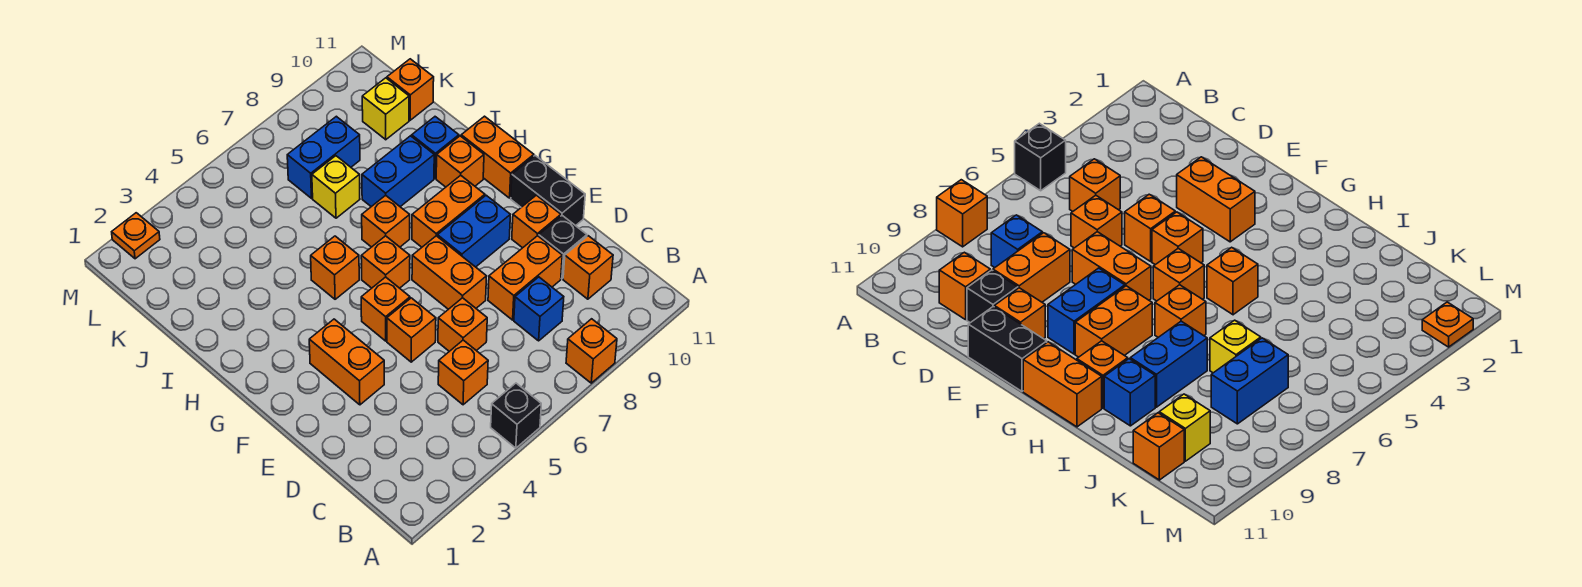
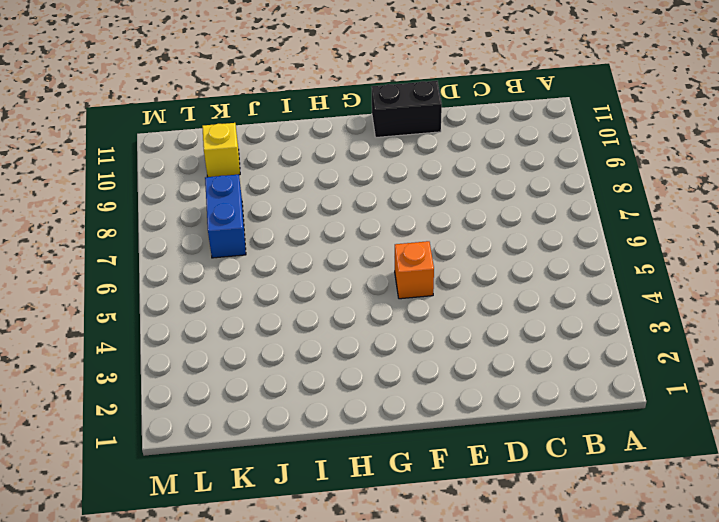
none -> black brick A5 level 1
none -> orange brick A8 level 1
none -> orange brick C5 level 1

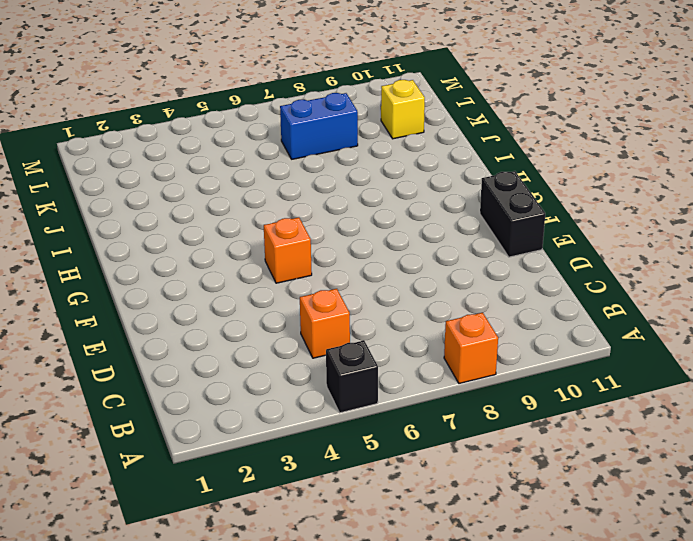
none -> blue brick C8 level 1
none -> orange brick C10 level 1
none -> orange brick D6 level 1

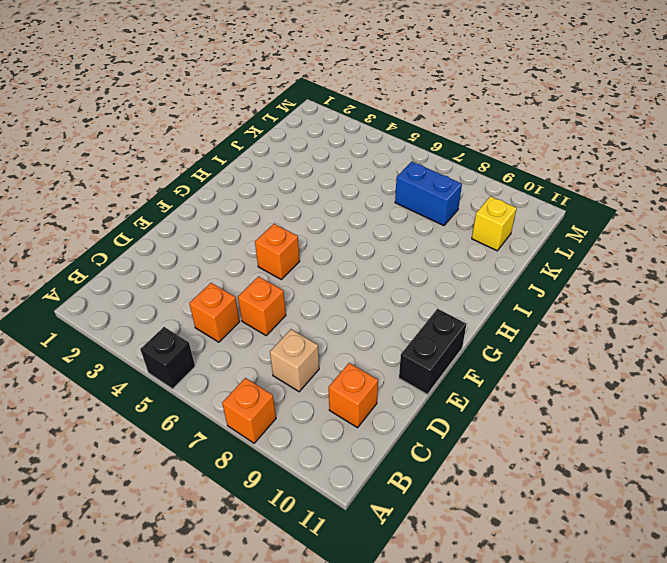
tan brick C8 level 1 -> blue brick C8 level 1
none -> orange brick D8:D9 level 1
none -> black brick D10 level 1
none -> orange brick E3:F3 level 1

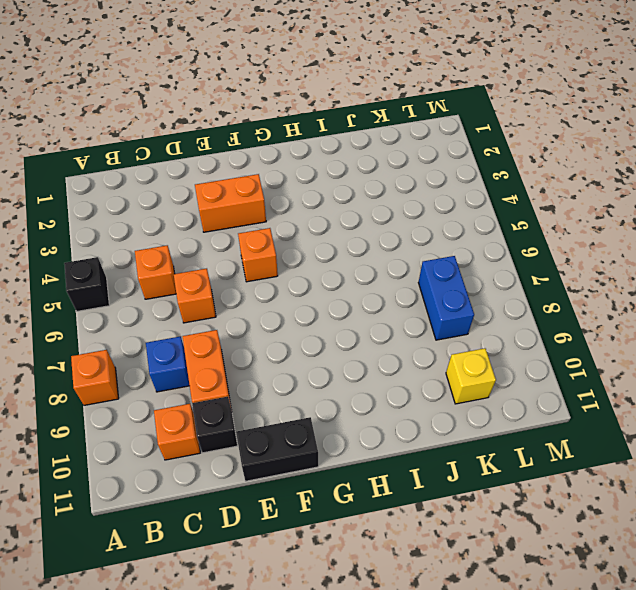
none -> orange brick E5 level 1
none -> orange brick E7:F7 level 1
none -> orange brick E10 level 1

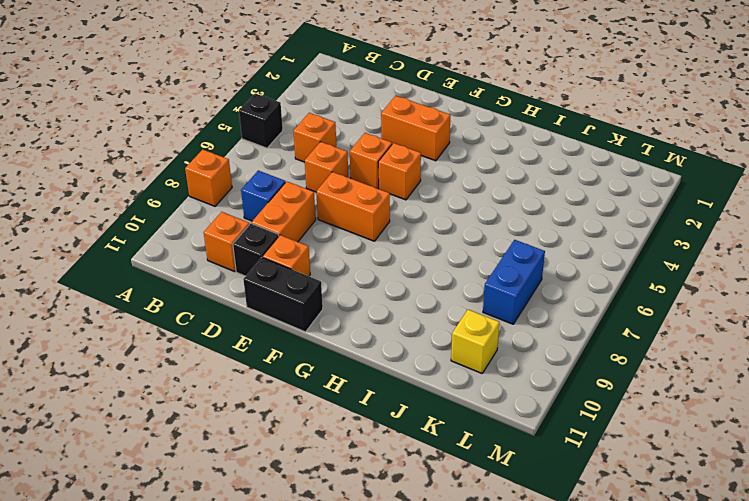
none -> blue brick F8:F9 level 1
none -> orange brick G6 level 1
none -> orange brick G8:G9 level 1

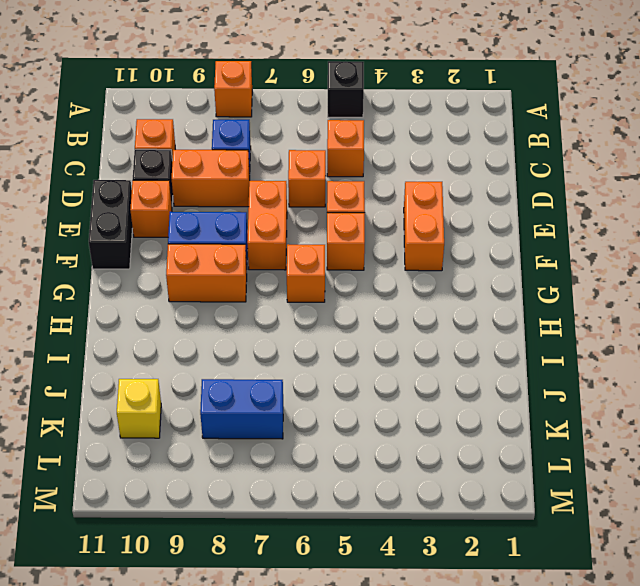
none -> orange brick G11:H11 level 1
none -> orange brick H5 level 1
none -> orange brick H7 level 1

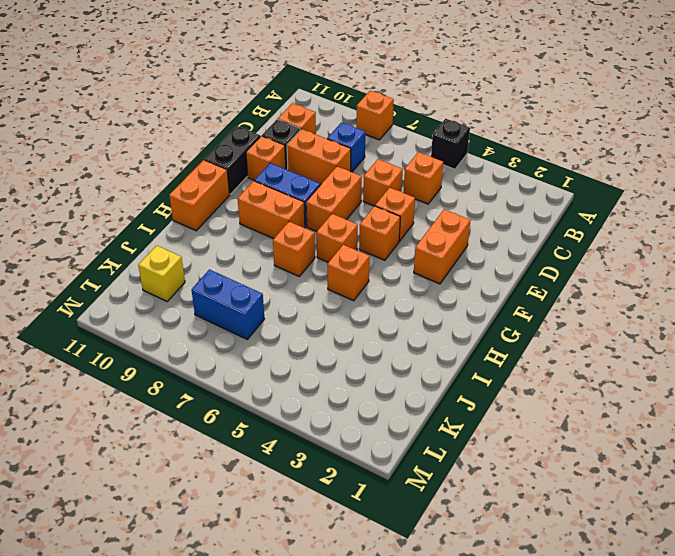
none -> orange brick H10 level 1
none -> blue brick I8:I9 level 1
none -> blue brick I10 level 1

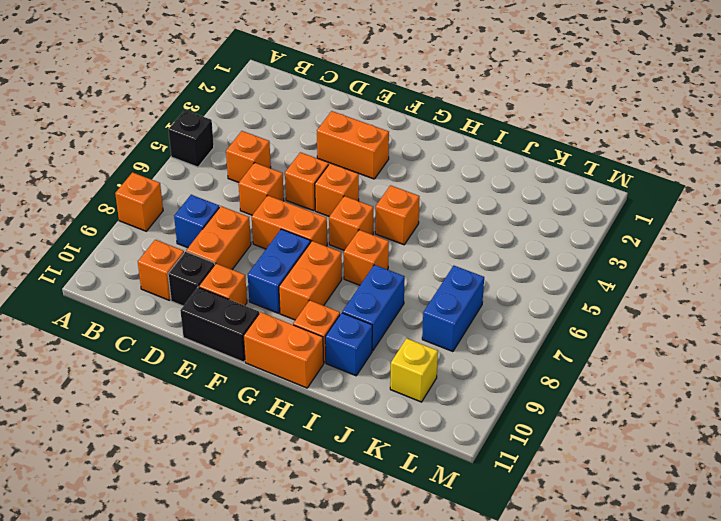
none -> yellow brick J7 level 1
none -> orange brick K11 level 1
none -> orange plate M2 level 1

